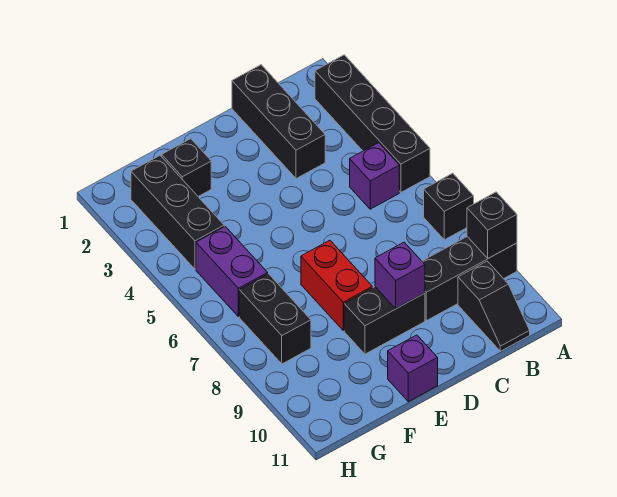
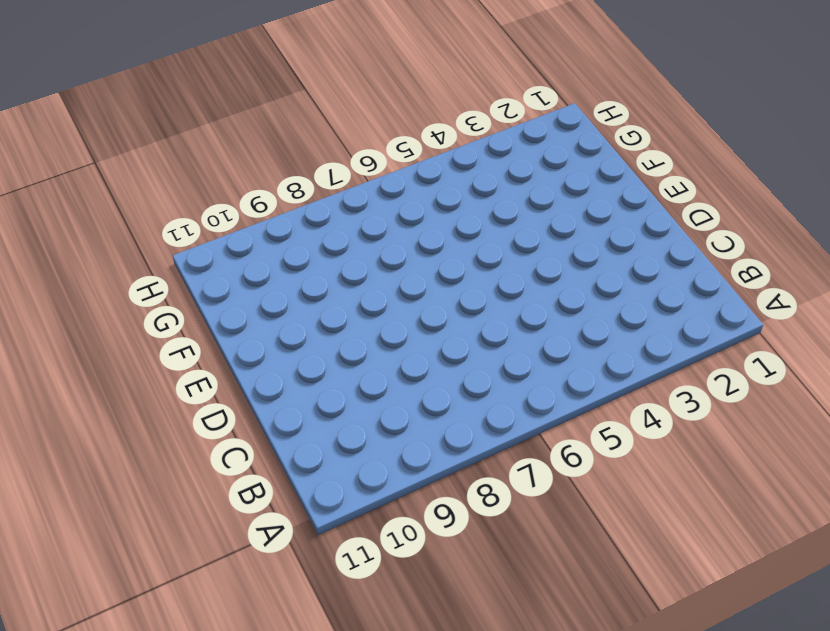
none -> black brick A2:A5 level 1
none -> black brick A7 level 1
none -> black brick A9:C9 level 1

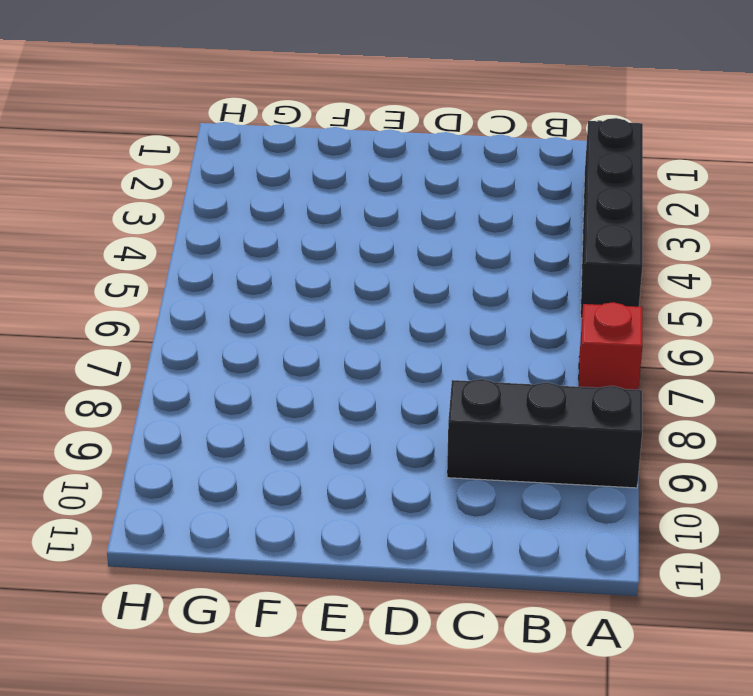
red brick A7 level 1 -> black brick A7 level 1
none -> purple brick B5 level 1
none -> black slope B10:B11 level 1 top 10
none -> black brick C1:C3 level 1

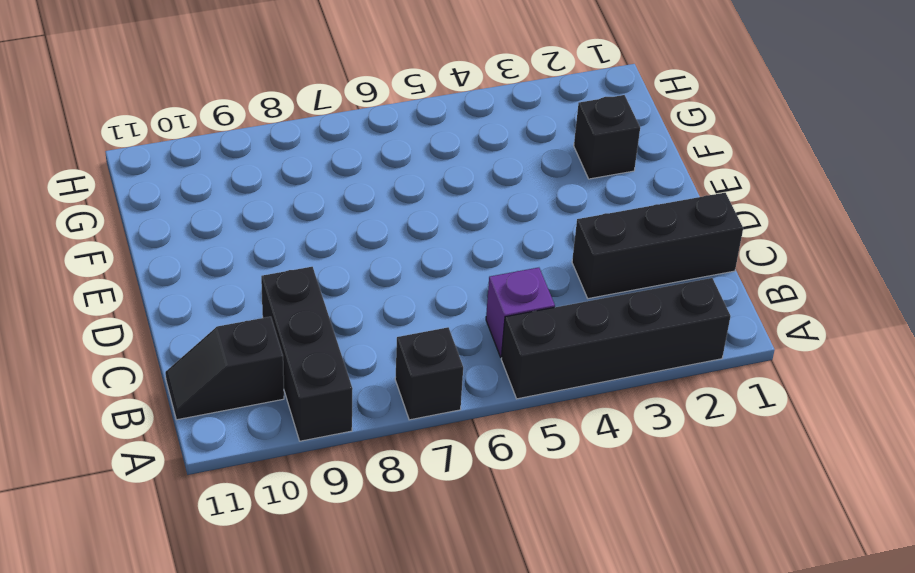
none -> black brick D9:E9 level 1
none -> red brick E7:E8 level 1
none -> purple brick E11 level 1

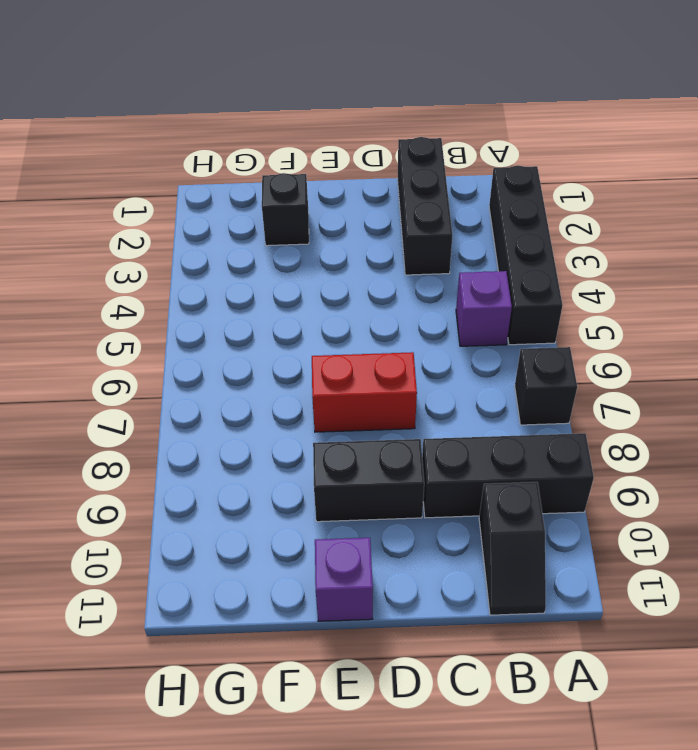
red brick D7:E7 level 1 -> red brick E7:E8 level 1
none -> black brick G2:G4 level 1
none -> purple brick G5:G6 level 1
none -> black brick G7:G8 level 1

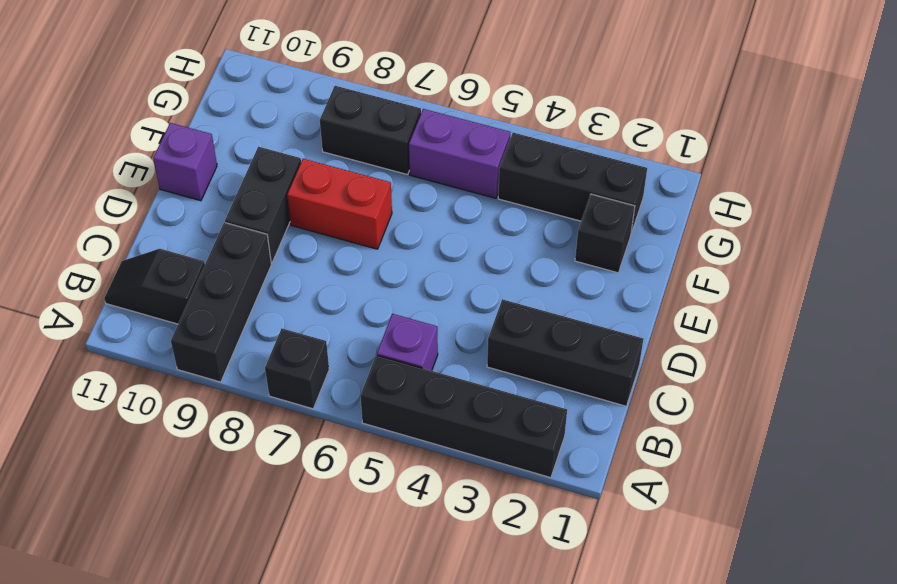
none -> black brick A9 level 2
none -> purple brick D9 level 2

